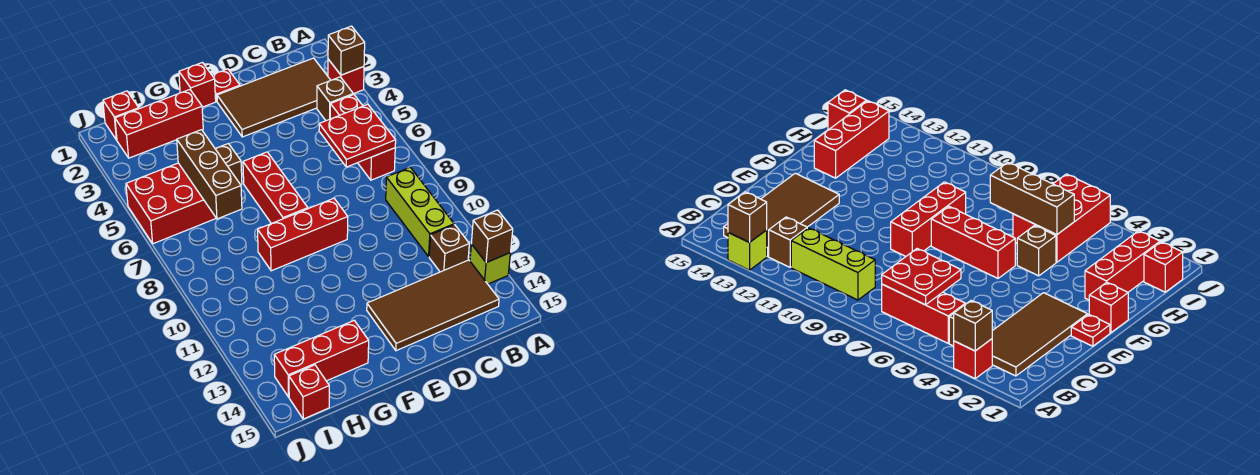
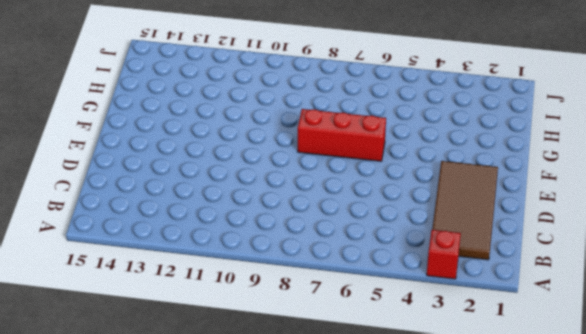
none -> lime brick A13 level 1
none -> brown brick B4 level 1
none -> red brick B5:B7 level 1

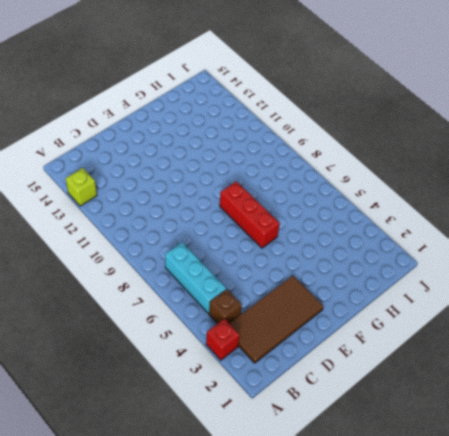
cyan brick B5:B7 level 1 -> red brick B5:B7 level 1
none -> lime brick B9:B11 level 1
none -> brown brick B12 level 1
none -> brown tile B13:E14 level 1

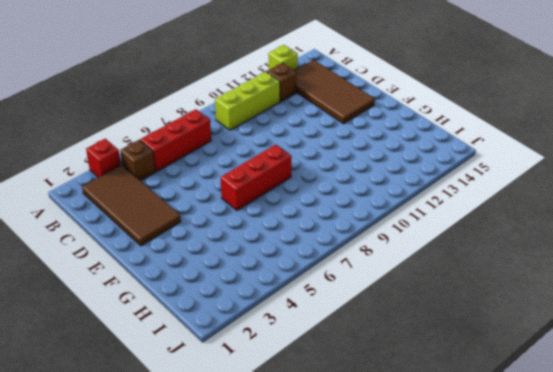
none -> red plate E1 level 1
none -> red brick E9:G9 level 1
none -> red brick F1 level 1

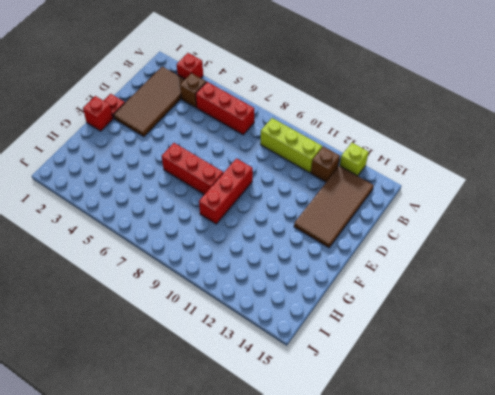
none -> red brick G2:I2 level 1
none -> brown brick G5 level 1
none -> red brick G14:I14 level 1

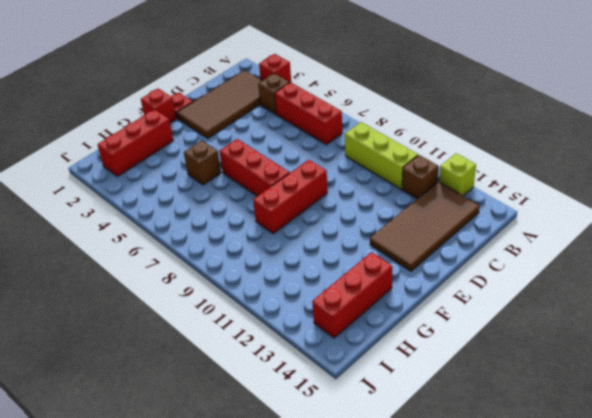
none -> red brick H5:J6 level 1
none -> red brick I1 level 1
none -> red brick I15 level 1

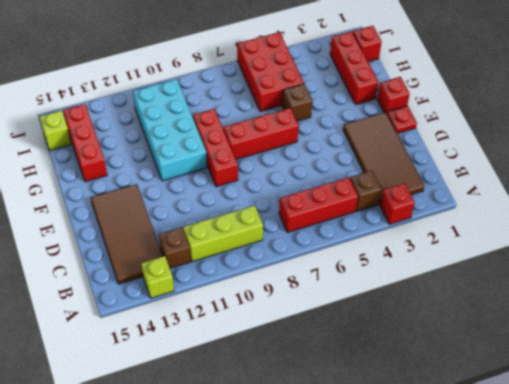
cyan brick F10:I11 level 1 -> none
lime brick I15 level 1 -> red brick I15 level 1
none -> brown brick A3 level 2
none -> brown brick A13 level 2
none -> red plate B6:C7 level 2

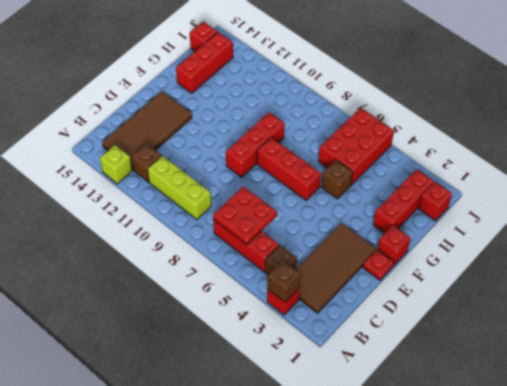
none -> brown brick A13 level 2
none -> brown brick H5:H7 level 2

